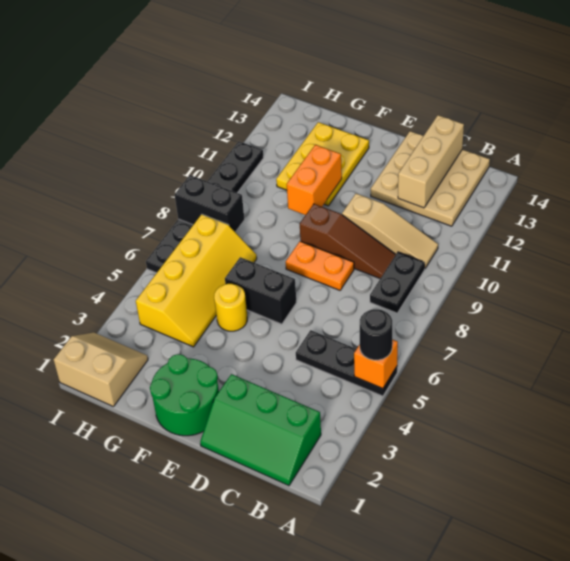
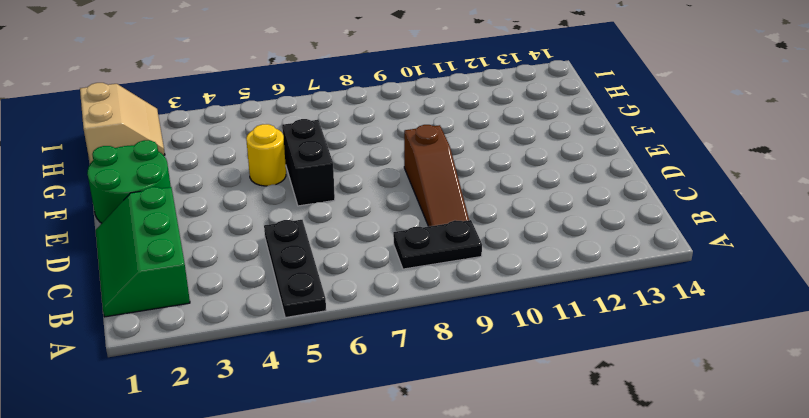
none -> tan slope B10:D10 level 1 top D
none -> tan plate B12:D14 level 1
none -> orange plate D8:E8 level 1

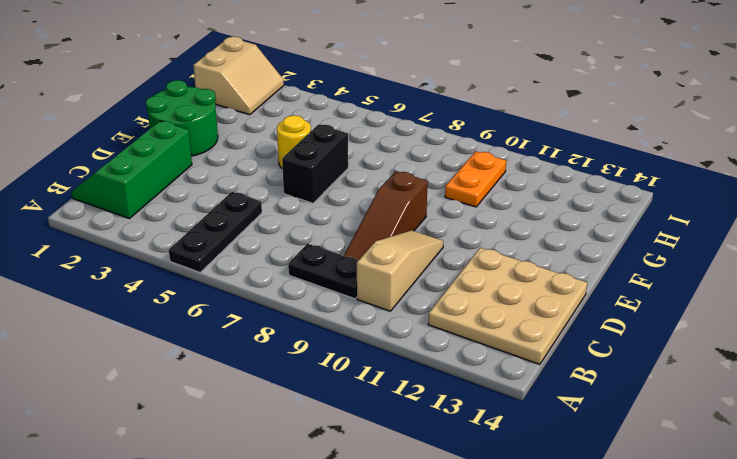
tan slope B10:D10 level 1 top B -> tan slope B10:D10 level 1 top D
orange plate G10:H10 level 1 -> orange plate D8:E8 level 1
none -> yellow plate F11:G13 level 1
none -> yellow slope G4:H7 level 1 top H
none -> black plate I6:I11 level 1

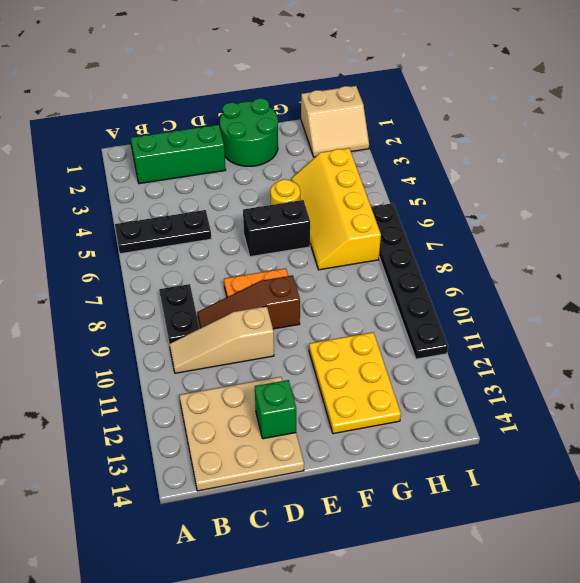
green brick D13 level 2 -> none
none -> orange brick A5 level 2
none -> tan brick C12:C14 level 2
none -> orange brick F10:F11 level 2

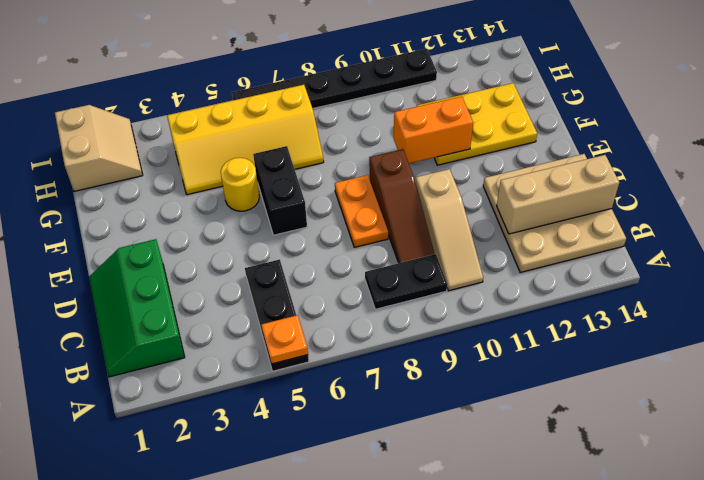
orange plate A5 level 2 -> orange brick A5 level 2
none -> green round brick E1:F2 level 1
none -> black brick H8:I8 level 2
none -> black round brick A5 level 3

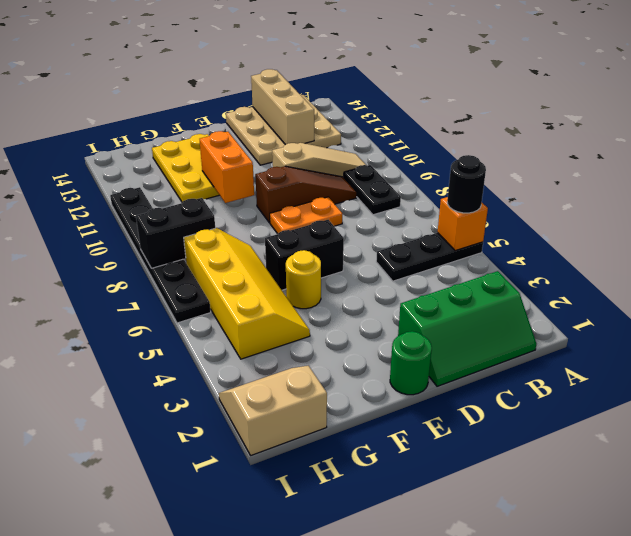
green round brick E1 level 1 -> green round brick E1:F2 level 1

